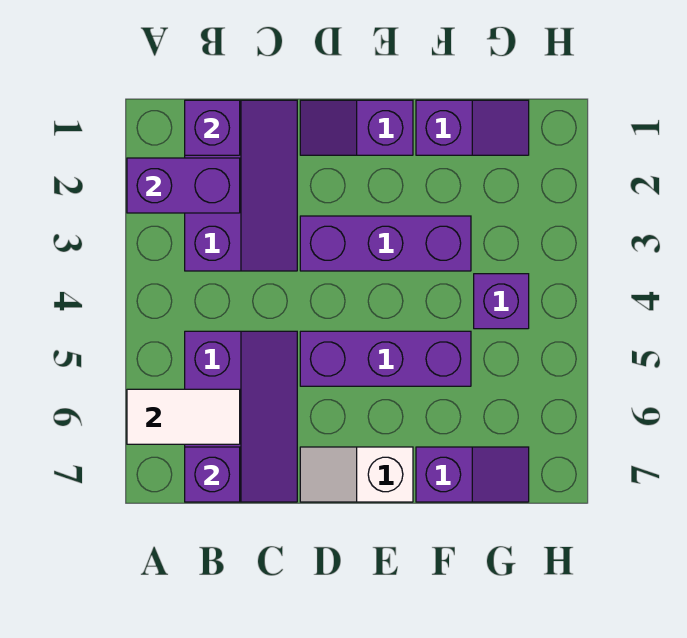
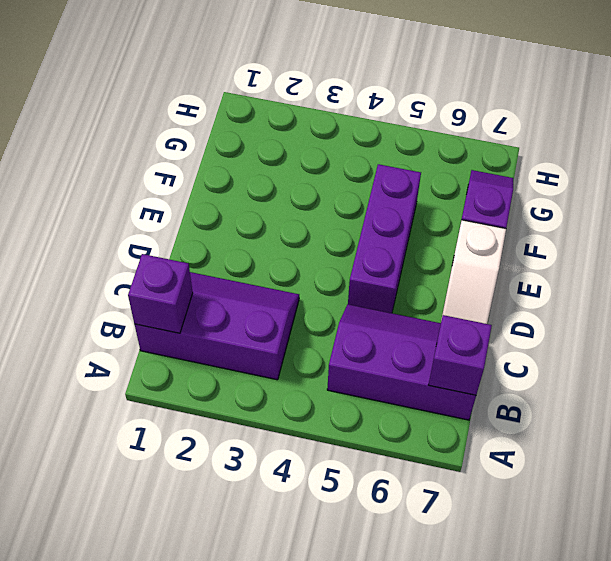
none -> purple slope D1:E1 level 1 top E
none -> purple brick D3:F3 level 1
none -> purple slope F1:G1 level 1 top F

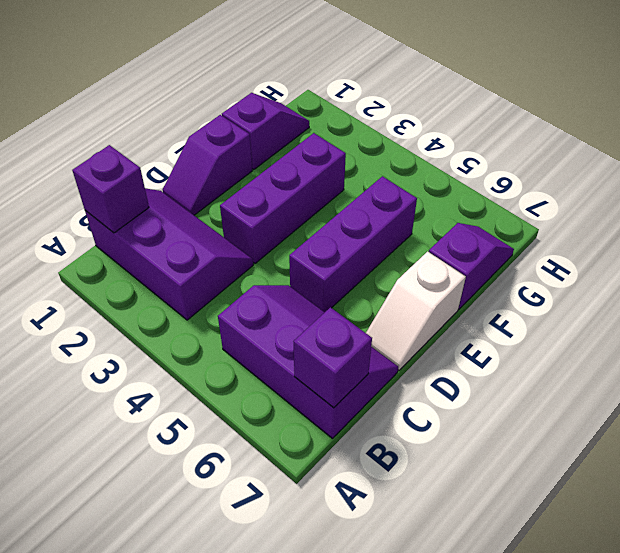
none -> purple brick G4 level 1
none -> purple brick A2:B2 level 2
none -> white tile A6:B6 level 2

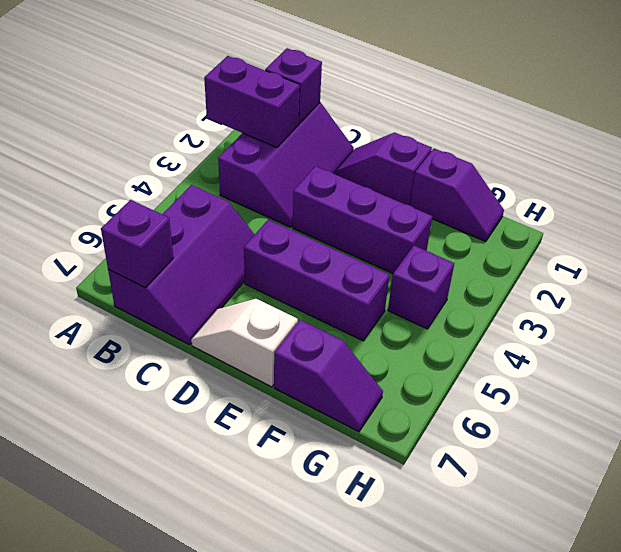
none -> white tile A6:B6 level 2

